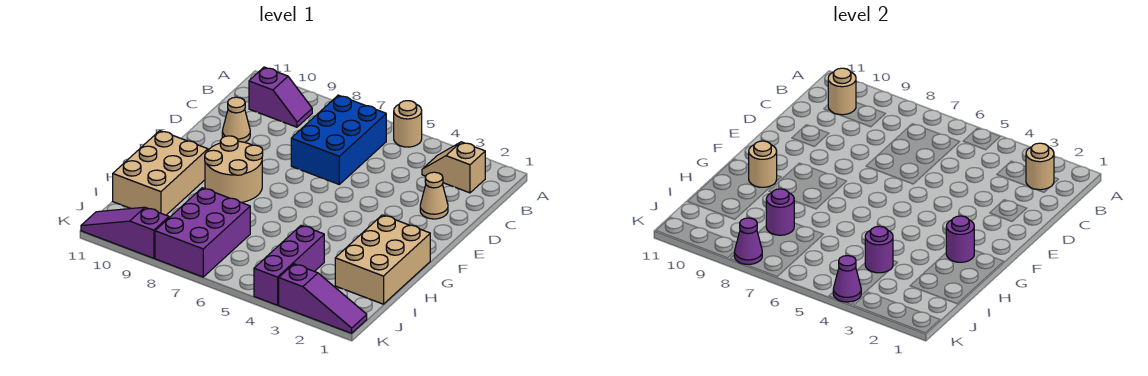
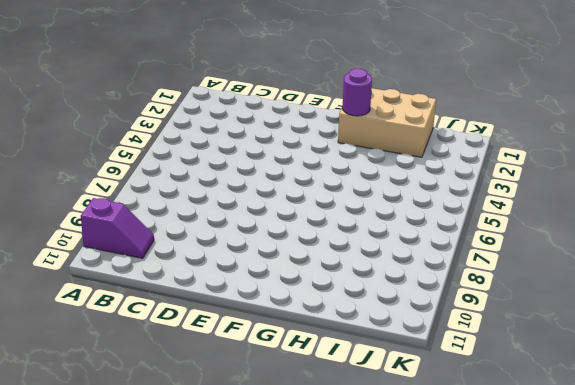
purple slope A10:B10 level 1 top A -> purple slope B9:B10 level 1 top 10
none -> tan round brick A5 level 1
none -> tan slope B2:B3 level 1 top 2
none -> blue brick B6:D7 level 1

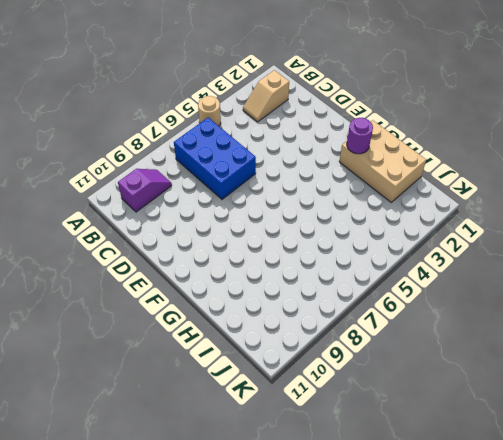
none -> tan cone D2 level 1
none -> tan cone D10 level 1
none -> tan round brick F8:G9 level 1

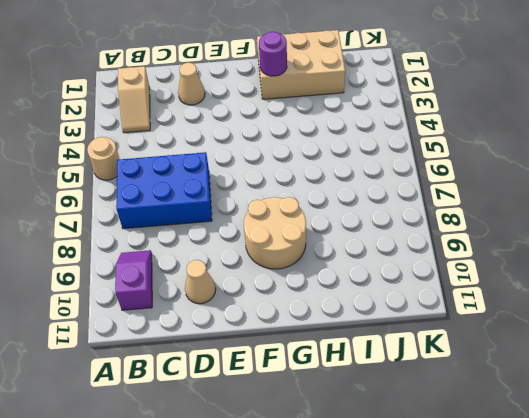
none -> tan brick G10:I11 level 1
none -> purple brick I4:K4 level 1
none -> purple brick I7:K8 level 1

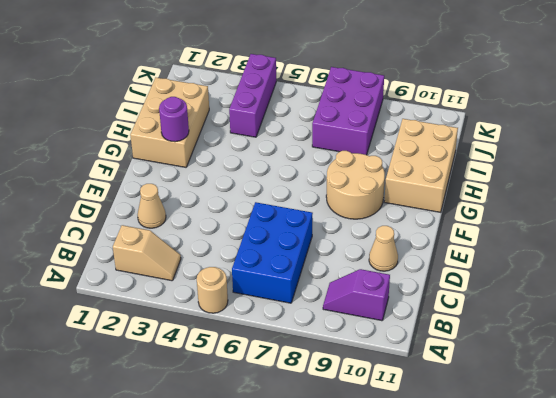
none -> purple slope K1:K3 level 1 top 3
none -> purple slope K9:K11 level 1 top 9
none -> tan round brick B2 level 2

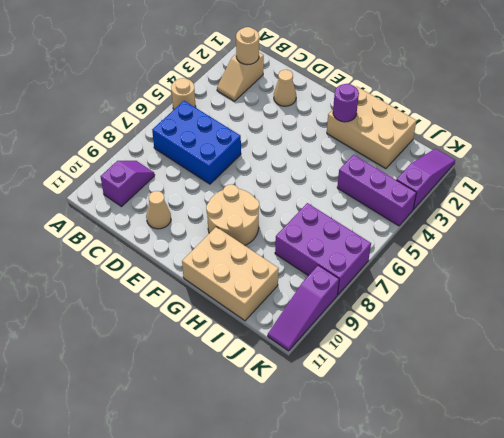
none -> tan round brick B10 level 2
none -> tan round brick G10 level 2
none -> purple round brick I4 level 2

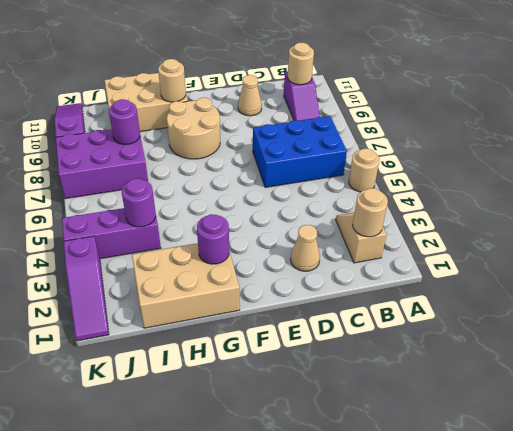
none -> purple cone K4 level 2
none -> purple cone K8 level 2

